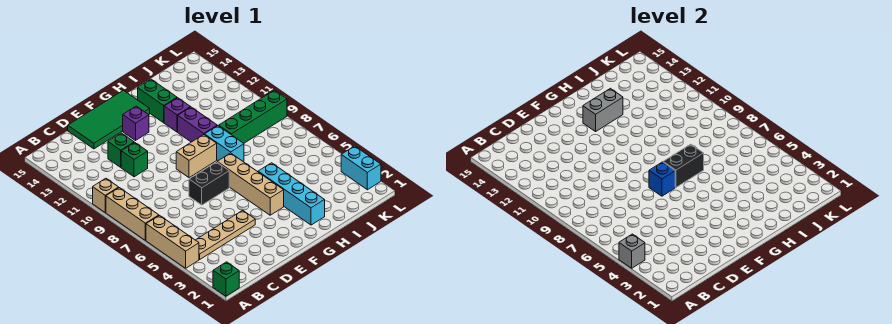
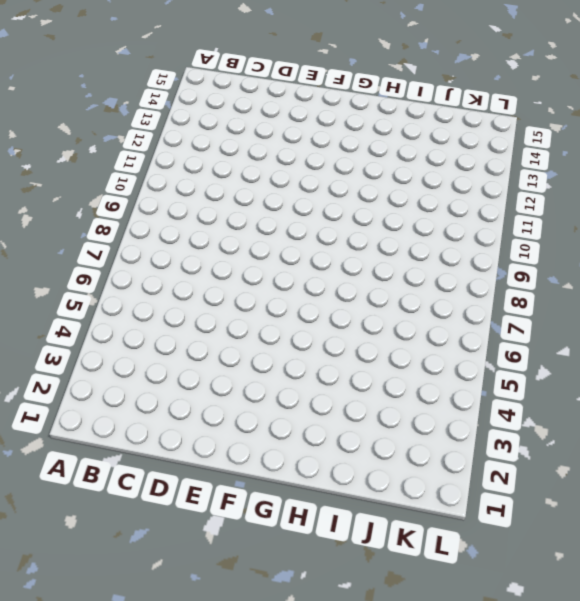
none -> green brick A1 level 1
none -> tan brick A4:A6 level 1
none -> tan brick A7:A9 level 1

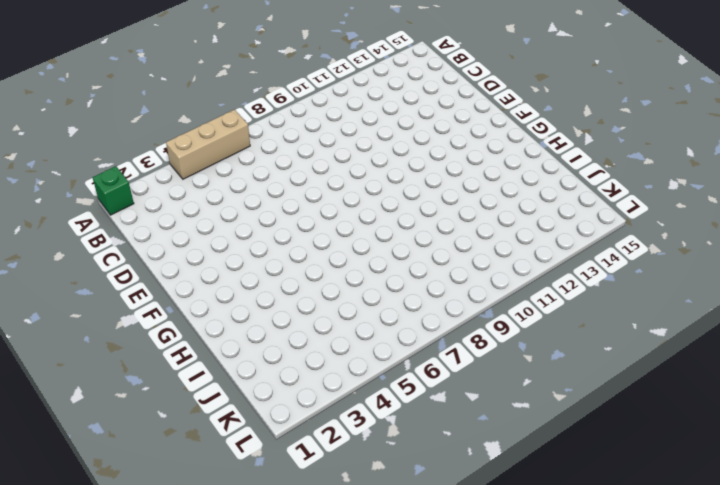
none -> tan brick A7:A9 level 1
none -> tan brick A10 level 1
none -> tan plate B4:E4 level 1

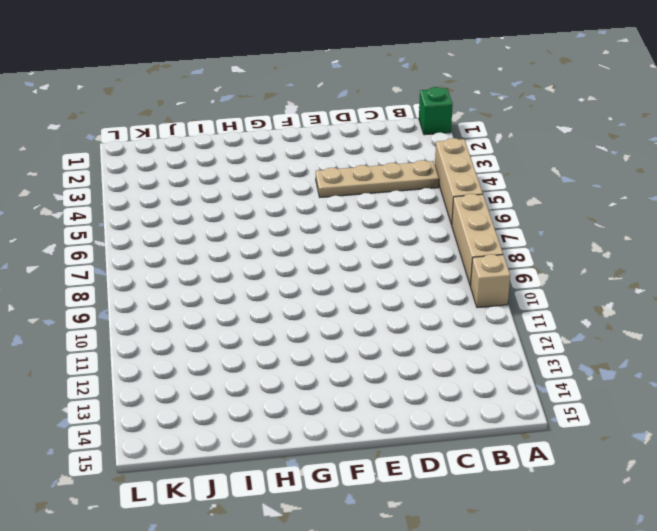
none -> green brick D11 level 1
none -> green brick D12 level 1
none -> green tile D14:G15 level 1

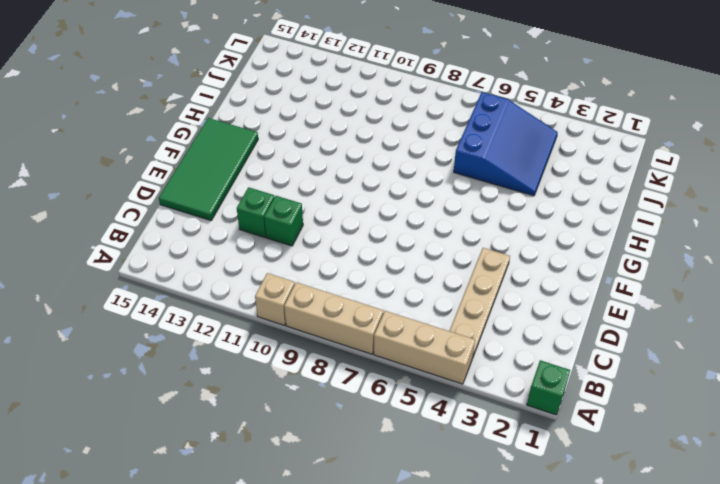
blue slope I4:K6 level 1 top 6 -> none
none -> black brick E7:F7 level 1
none -> tan brick F9:G9 level 1
none -> purple brick F13 level 1

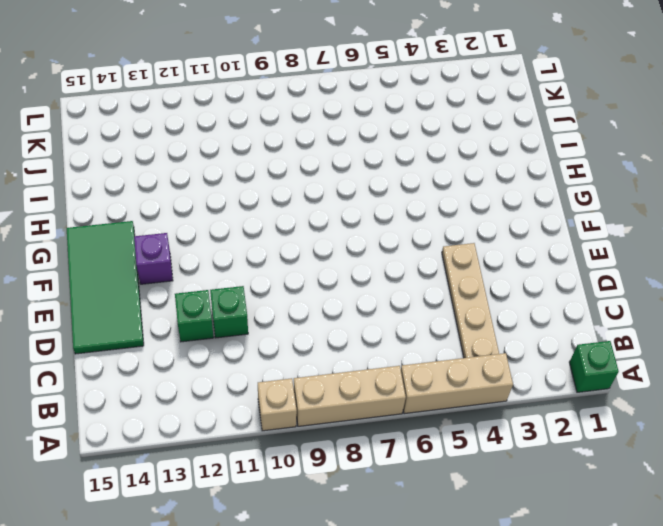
none -> black brick E7:F7 level 1
none -> tan brick F9:G9 level 1
none -> tan brick G4:G7 level 1

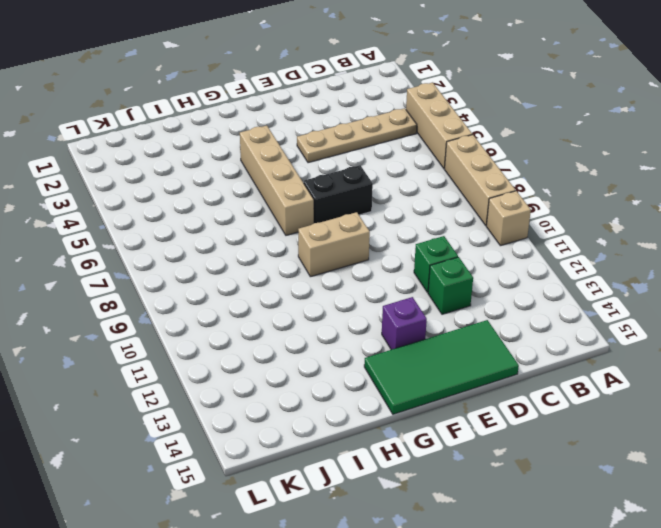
none -> green brick A1 level 1
none -> cyan brick H2:H5 level 1
none -> cyan brick H8:H9 level 1

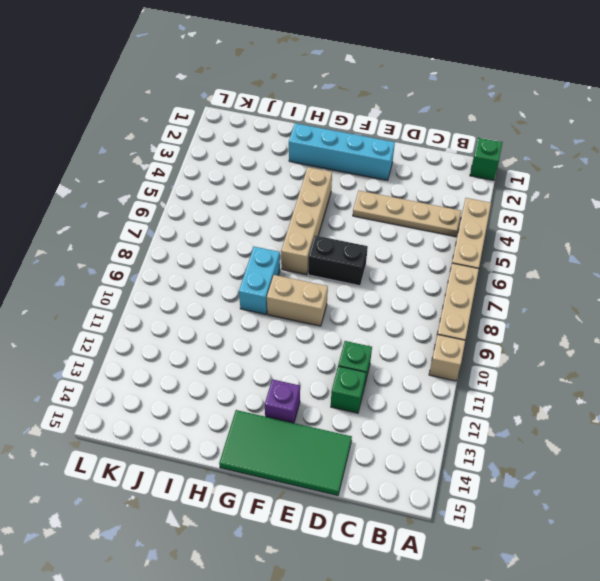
cyan brick E2:H2 level 1 -> cyan brick H2:H5 level 1
none -> purple brick H10:H11 level 1
none -> purple brick H12 level 1
none -> green brick H13:H14 level 1

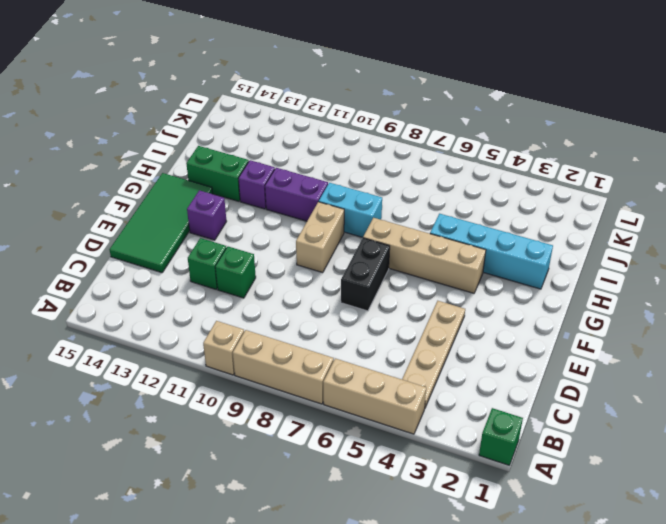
none -> green brick I9:L9 level 1
none -> cyan brick L2:L3 level 1
none -> grey brick A4 level 2

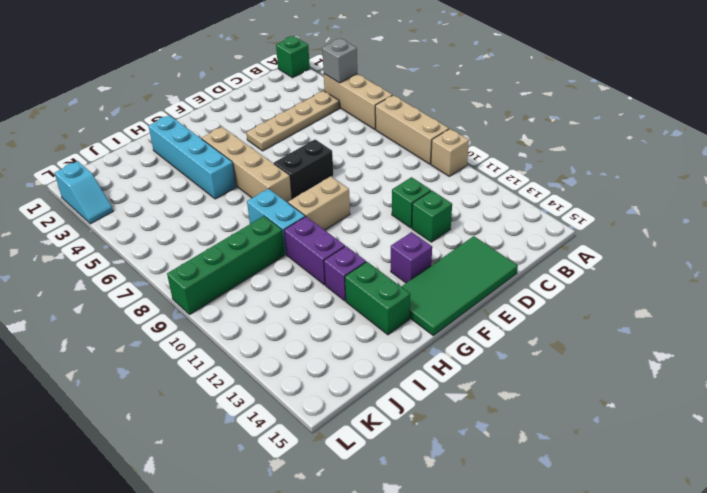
cyan slope L2:L3 level 1 top 2 -> cyan brick L2:L3 level 1
none -> blue brick F7 level 2
none -> black brick G7:H7 level 2
none -> grey brick G13:H13 level 2

